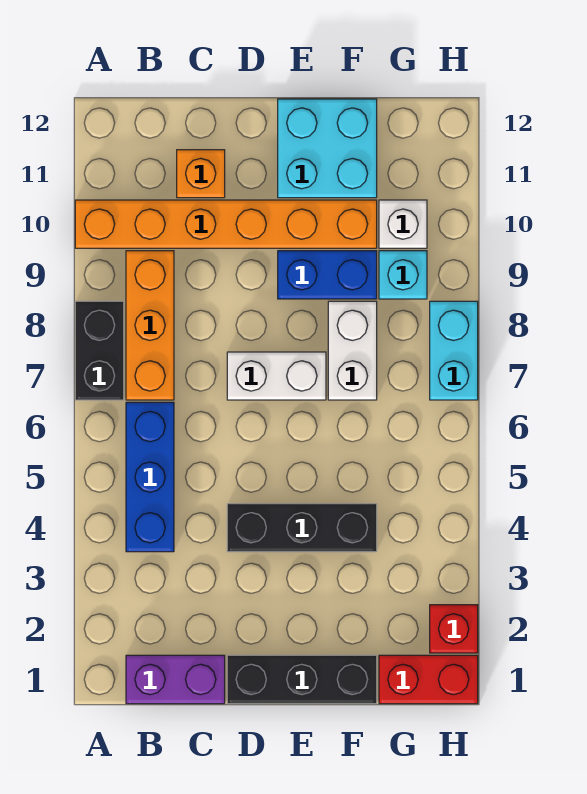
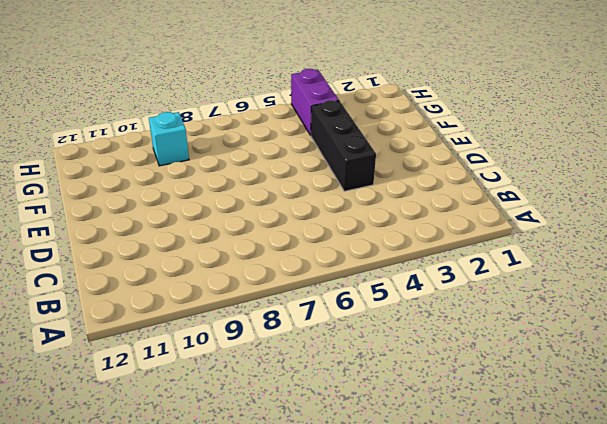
purple brick G4:H4 level 1 -> purple brick B1:C1 level 1
none -> black brick A7:A8 level 1
none -> orange brick A10:F10 level 1
none -> blue brick B4:B6 level 1

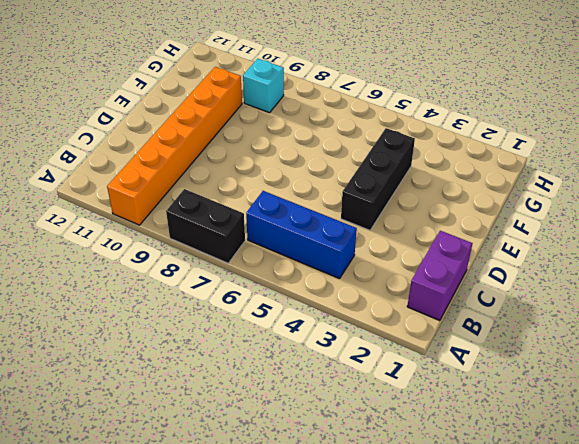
none -> orange brick B7:B9 level 1
none -> orange brick C11 level 1
none -> black brick D1:F1 level 1

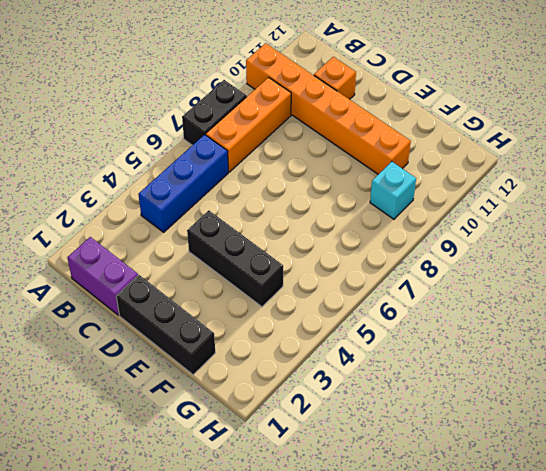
none -> white brick D7:E7 level 1
none -> blue brick E9:F9 level 1
none -> cyan brick E11:F12 level 1

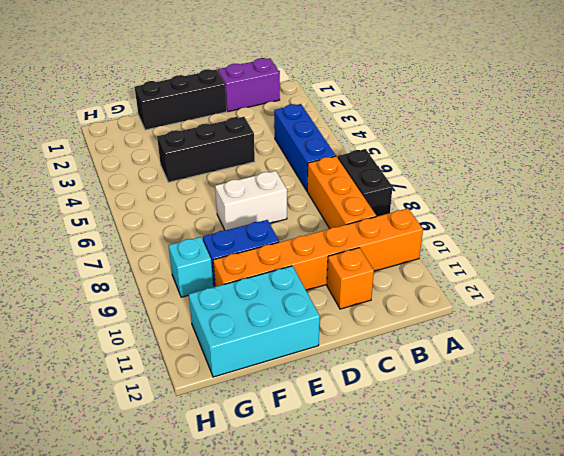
cyan brick E11:G12 level 1 -> cyan brick E11:F12 level 1
none -> white brick F7:F8 level 1
none -> red brick G1:H1 level 1
none -> white brick G10 level 1

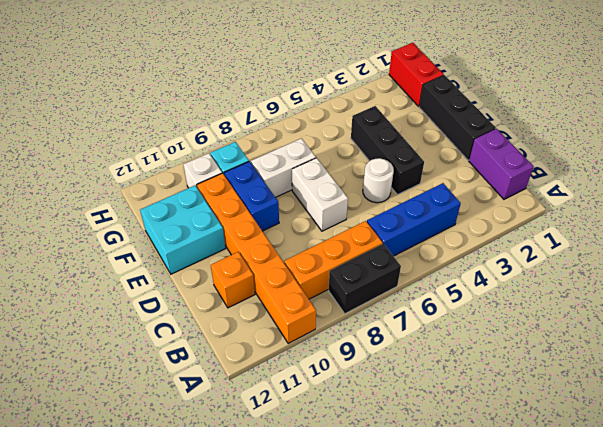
white round brick D5 level 1 -> none
none -> red brick H2 level 1
none -> cyan brick H7:H8 level 1

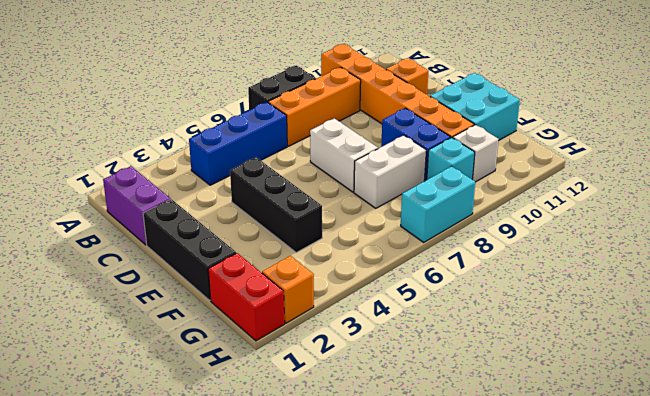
orange brick H2 level 1 -> red brick H2 level 1

